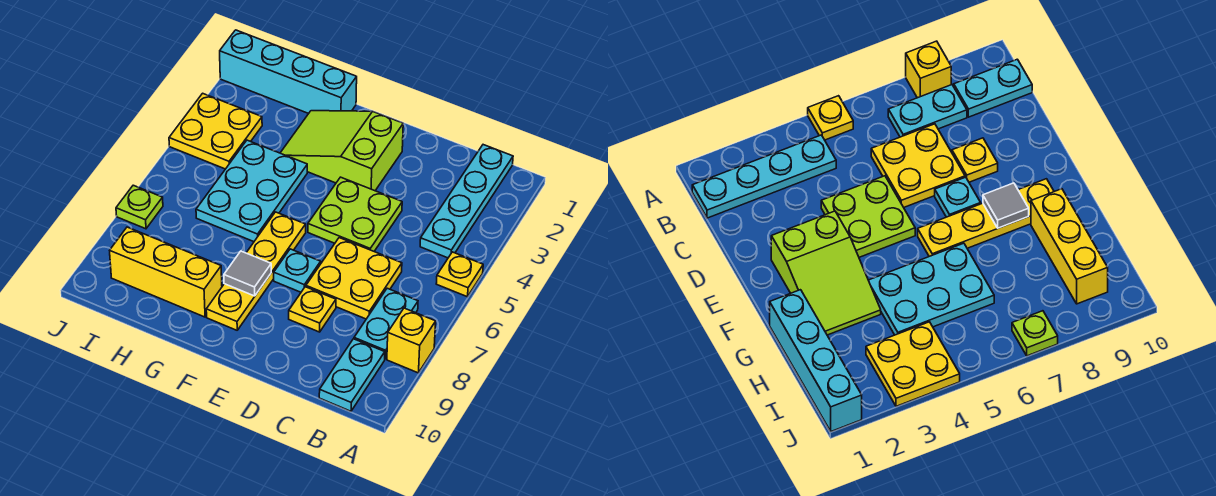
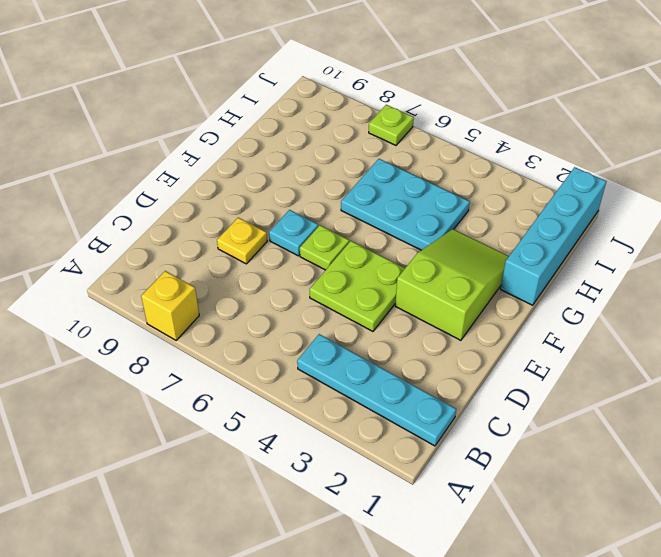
lime plate E6 level 1 -> none
none -> yellow plate A5 level 1
none -> cyan plate B7:B8 level 1
none -> cyan plate B9:B10 level 1

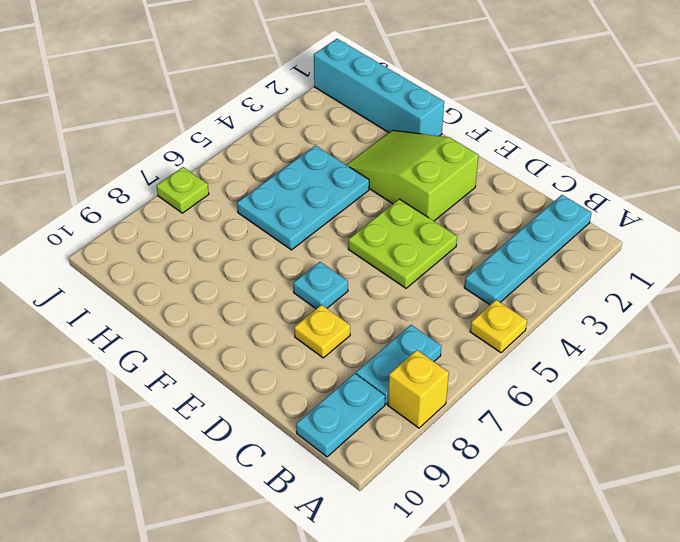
none -> yellow plate C6:D7 level 1
none -> yellow plate F6:F9 level 1
none -> yellow brick G9:I9 level 1

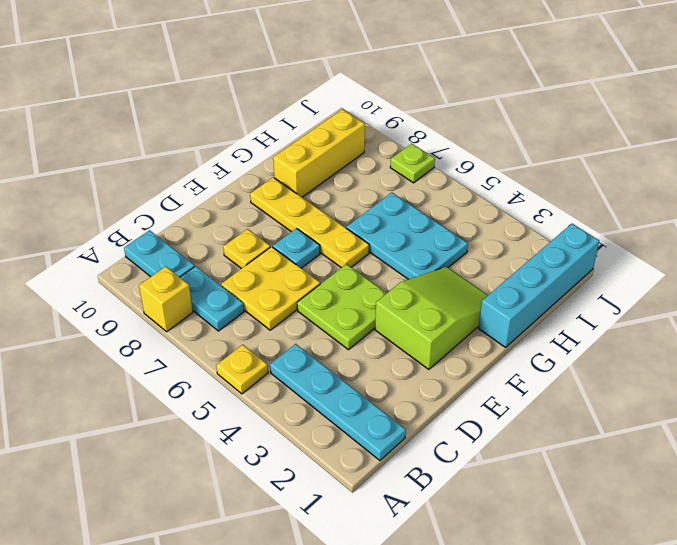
none -> yellow plate I3:J4 level 1
none -> grey tile F8 level 2

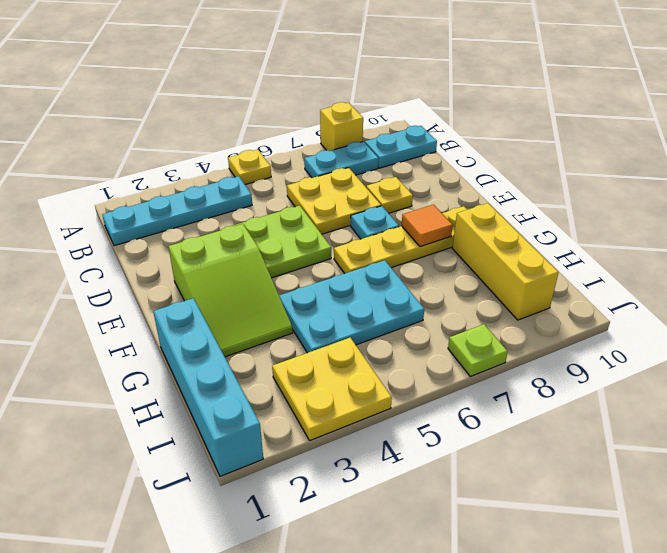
orange tile F8 level 2 -> grey tile F8 level 2

